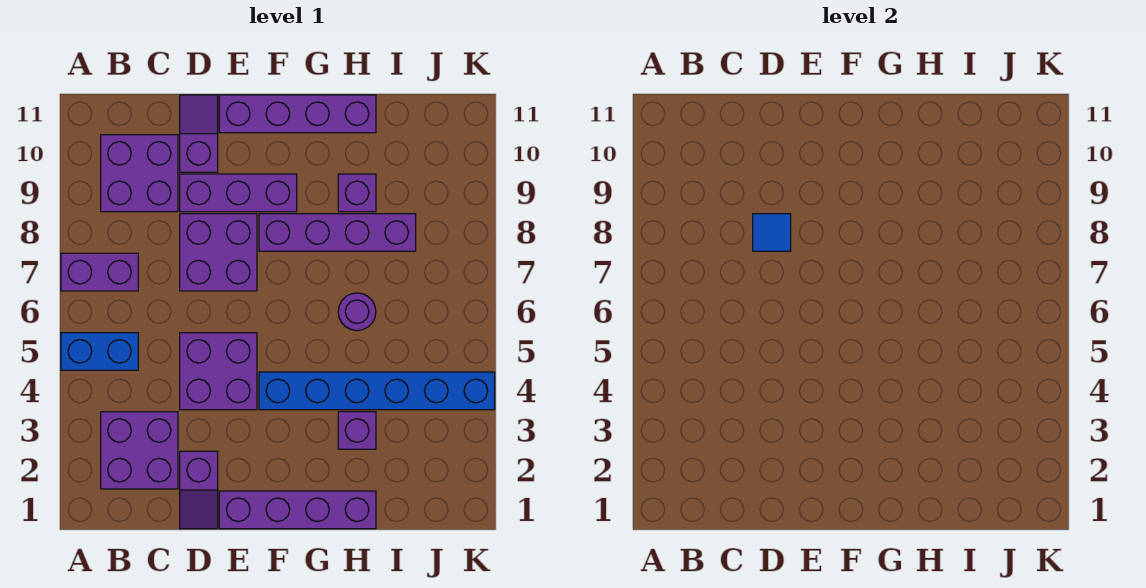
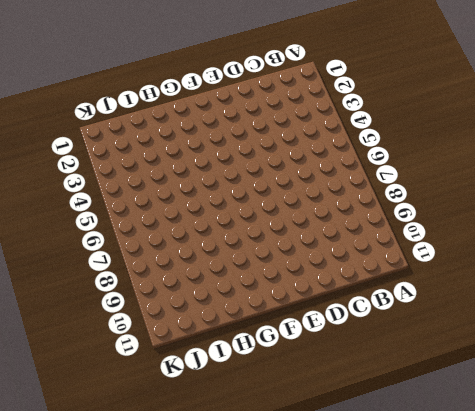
none -> blue brick A5:B5 level 1
none -> purple brick A7:B7 level 1
none -> purple brick B2:C3 level 1

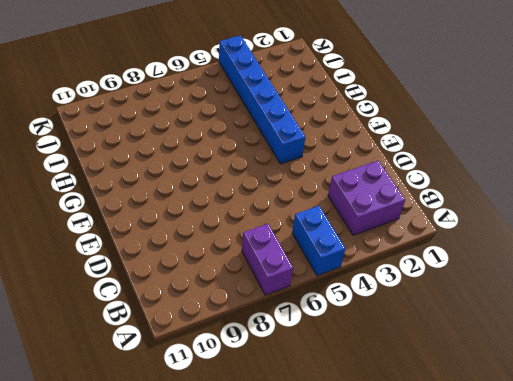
none -> purple brick B9:C10 level 1
none -> purple slope D1:D2 level 1 top 2
none -> purple brick D4:E5 level 1

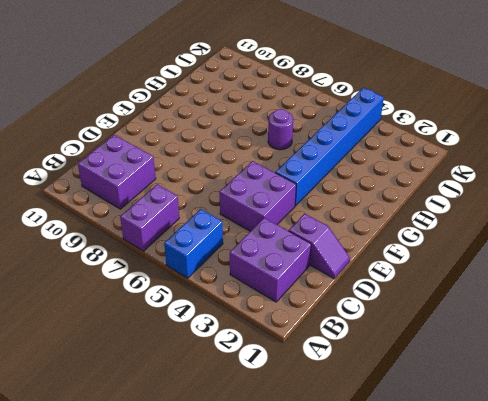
none -> purple brick D7:E8 level 1
none -> purple brick D9:F9 level 1
none -> purple slope D10:D11 level 1 top 10

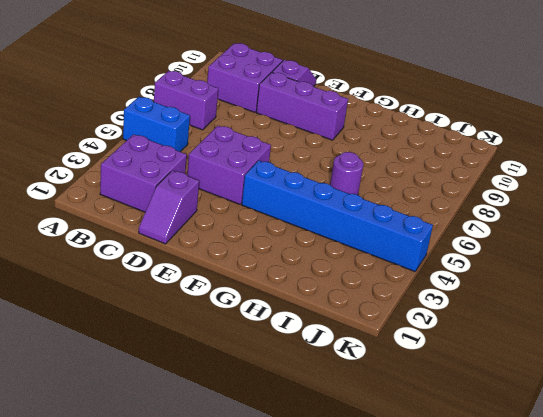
none -> purple brick D7:E8 level 1
none -> purple brick E1:H1 level 1
none -> purple brick E11:H11 level 1

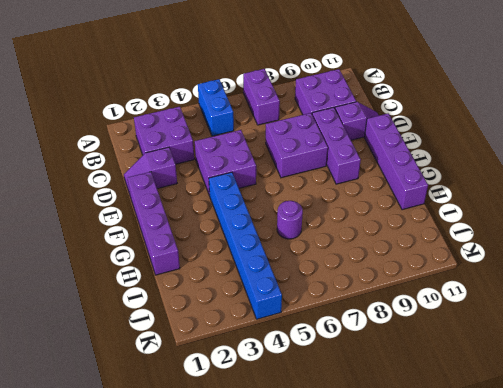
none -> purple brick F8:I8 level 1
none -> purple brick H3 level 1
none -> purple brick H9 level 1

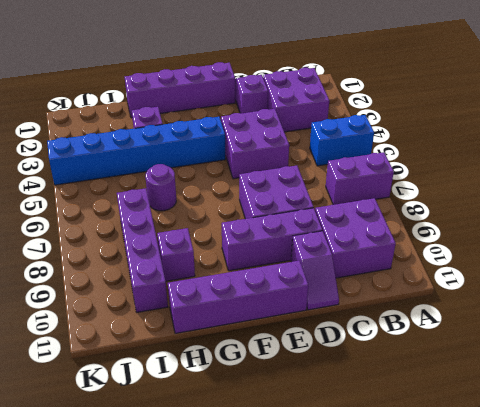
purple brick I7:I10 level 1 -> purple brick F8:I8 level 1
none -> blue tile D8 level 2

